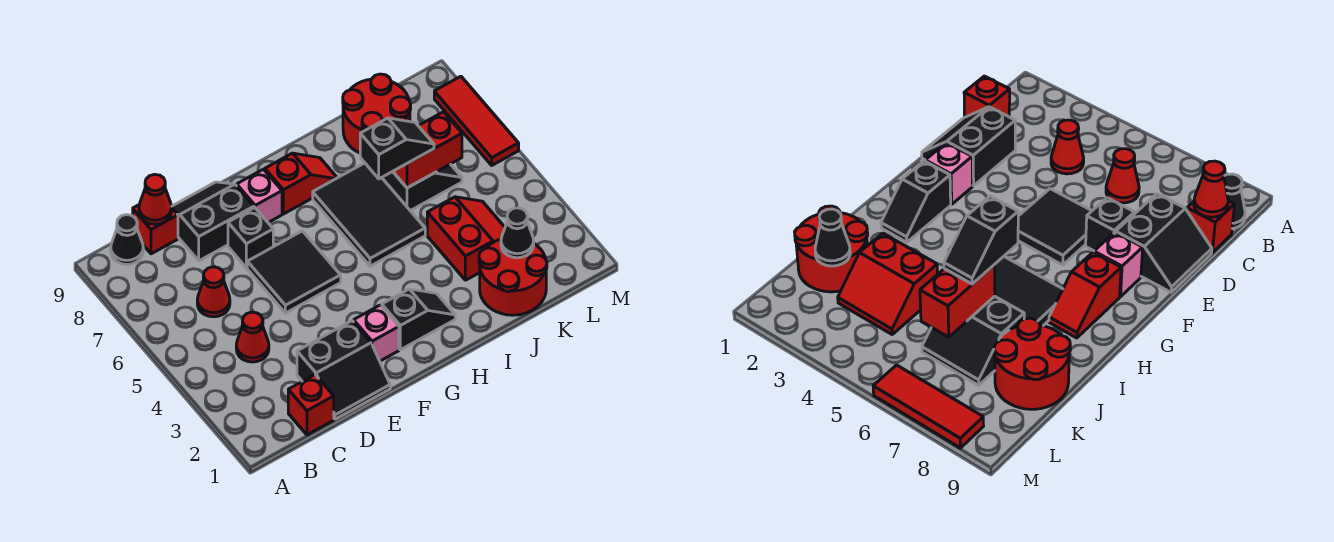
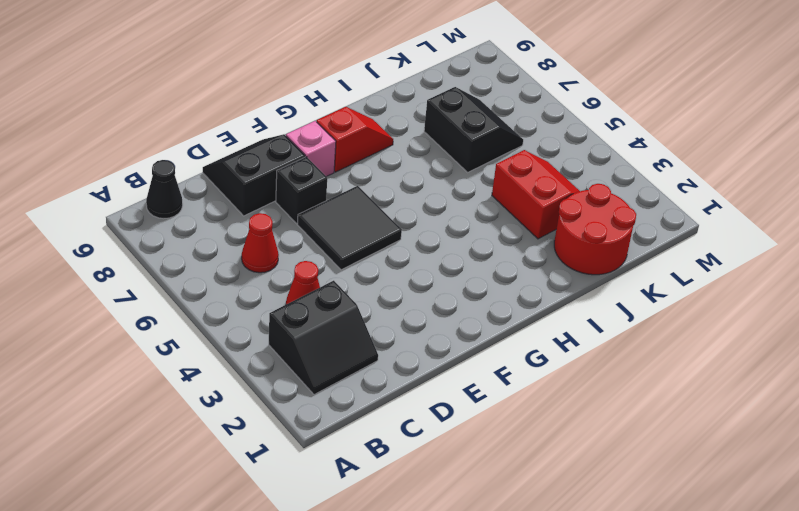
black slope B2:C3 level 1 top 3 -> black slope D1:E2 level 1 top 2
none -> red brick C1 level 1
none -> red brick C9 level 1
none -> pink brick F2 level 1

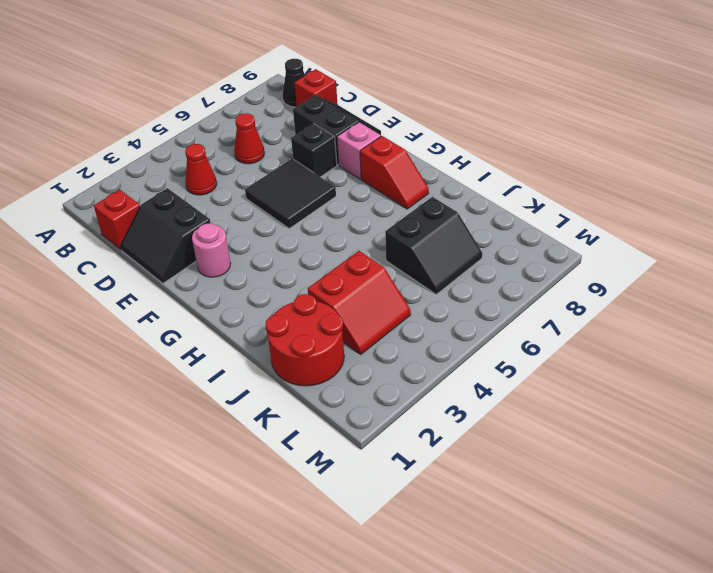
pink round brick F2 level 1 -> pink brick F2 level 1
none -> black slope G2:H2 level 1 top G
none -> black tile H5:I7 level 1
none -> red round brick J8:K9 level 1

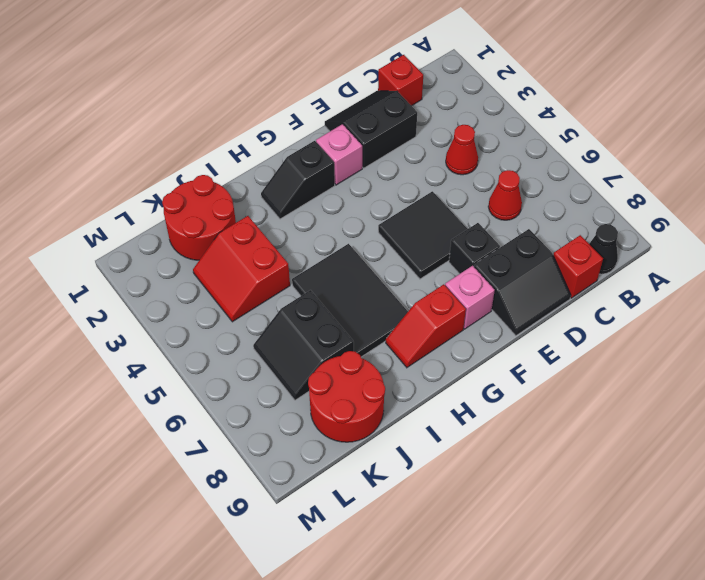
none -> red tile M6:M8 level 1
none -> red cone C9 level 2
none -> red brick J6:K6 level 2

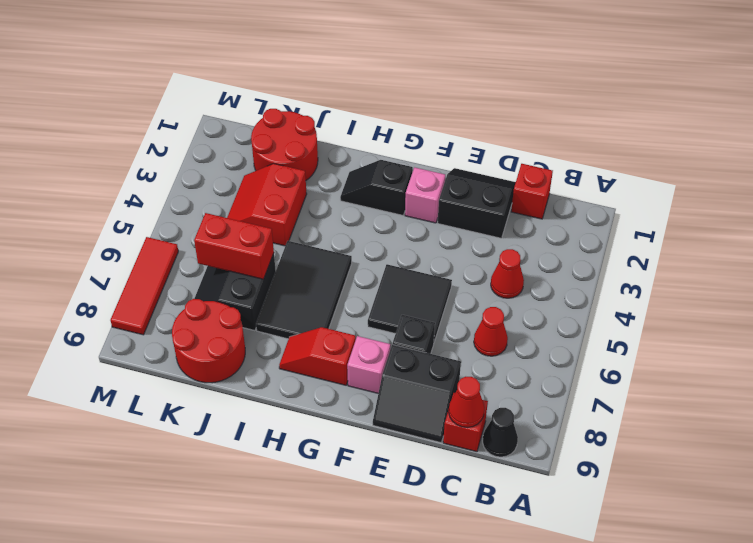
none -> black cone K2 level 2
none -> black slope I6:J6 level 3 top I

